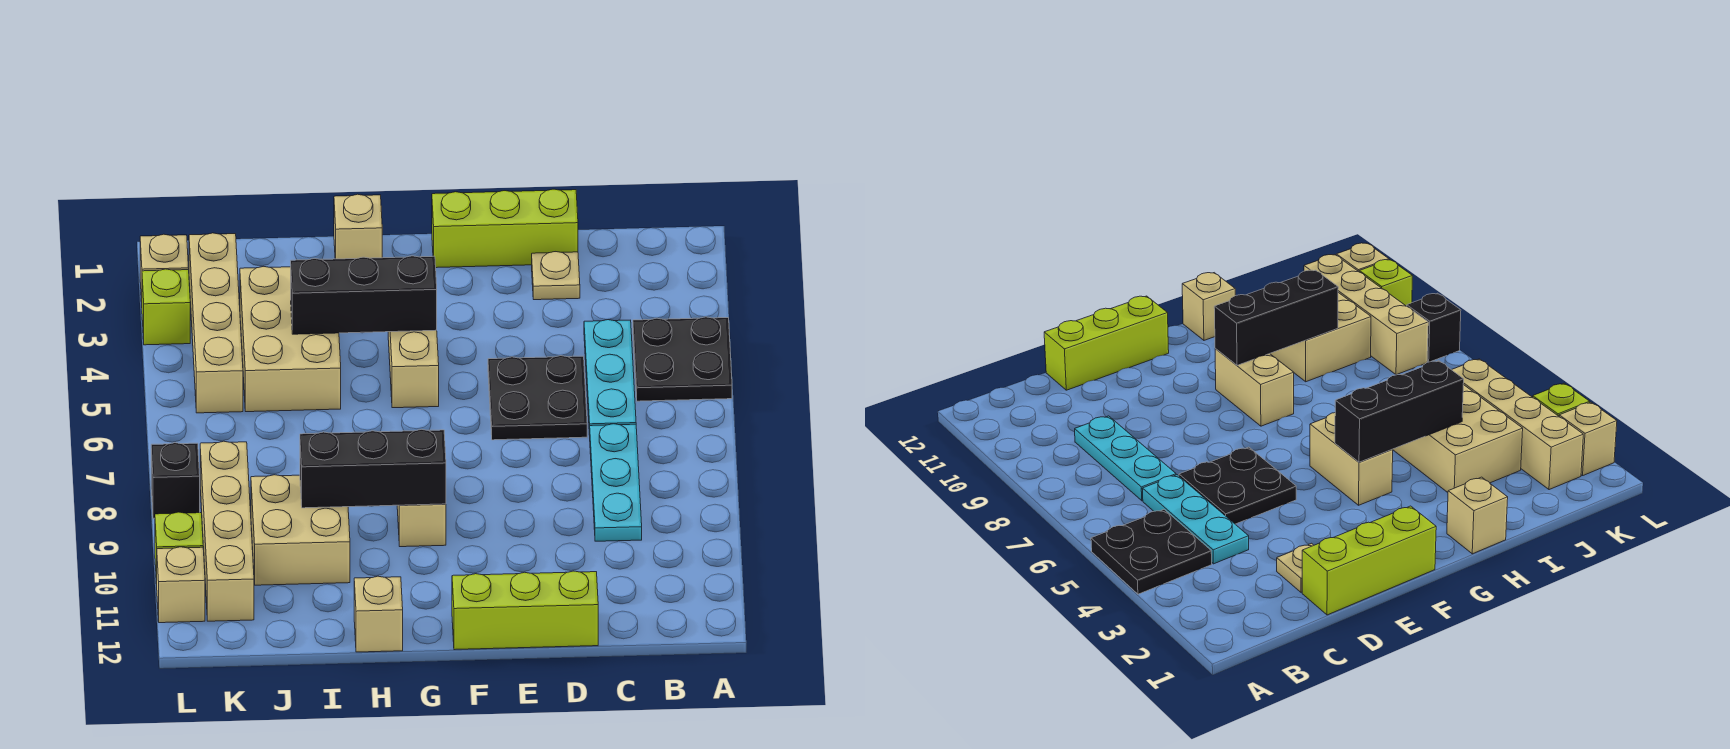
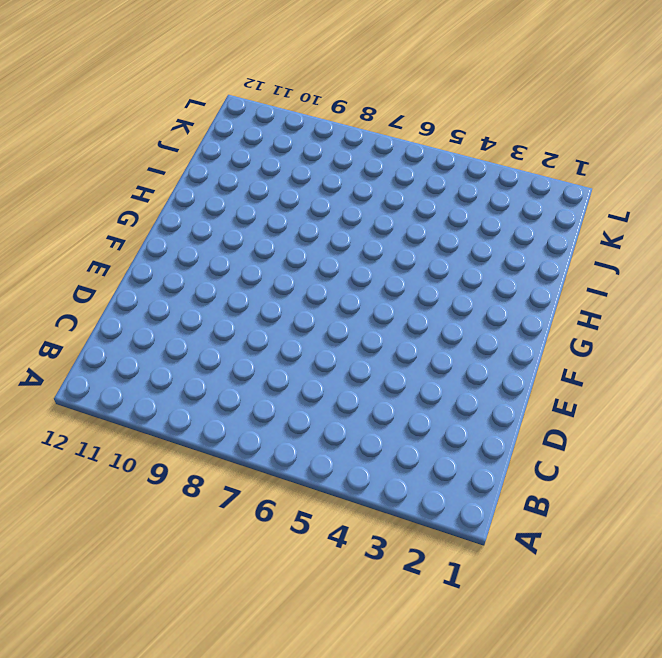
none -> black plate A4:B5 level 1
none -> cyan plate C4:C6 level 1
none -> cyan plate C7:C9 level 1

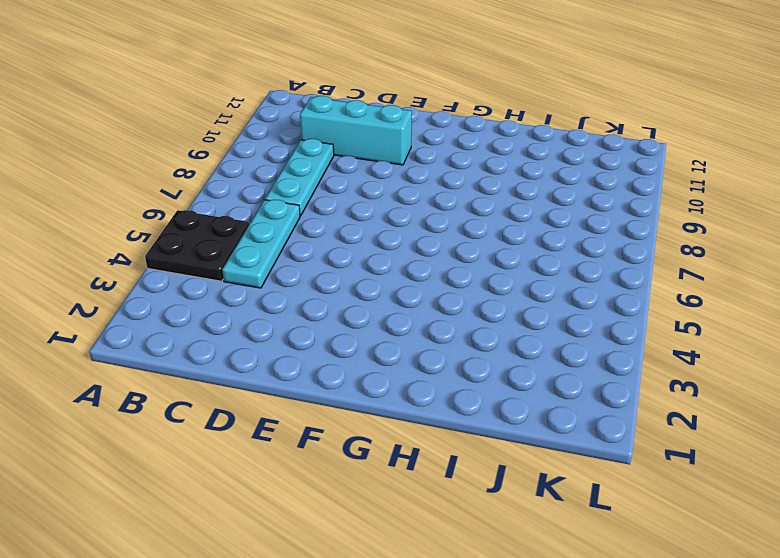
cyan brick C10:E10 level 1 -> none
none -> lime brick D1:F1 level 1
none -> tan plate D2 level 1
none -> black plate D5:E6 level 1

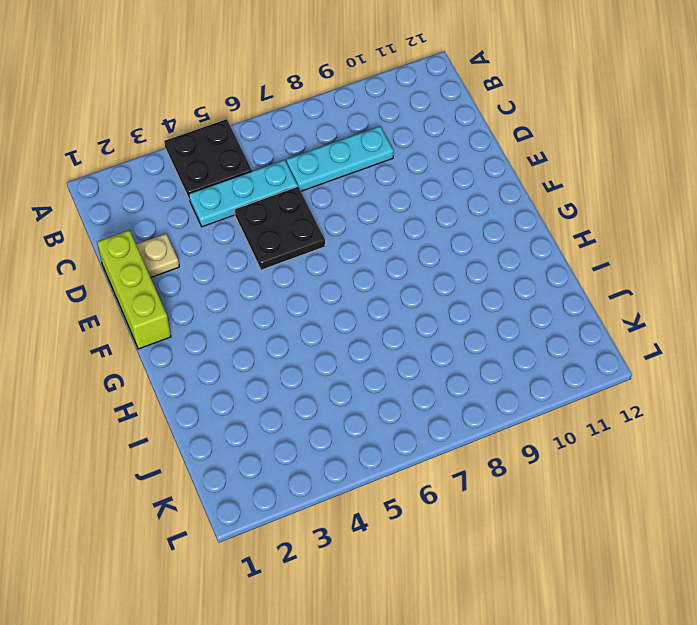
none -> lime brick D12:F12 level 1
none -> tan brick G4:G5 level 1
none -> tan brick G8:G9 level 1

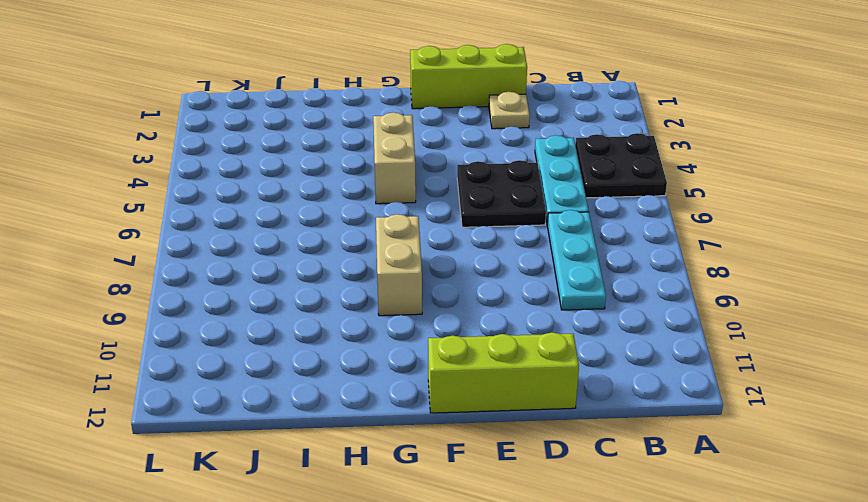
none -> tan brick H1 level 1
none -> tan brick H12 level 1
none -> tan brick I3:J5 level 1

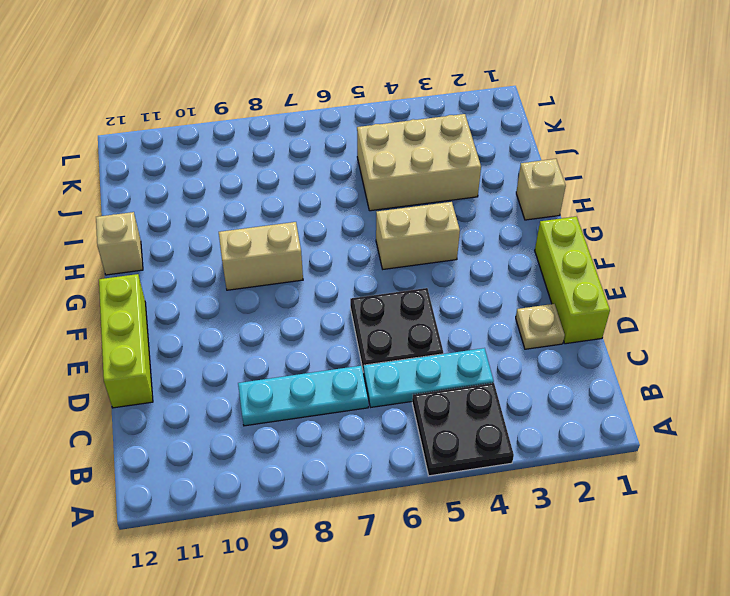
none -> tan brick I9:J10 level 1
none -> tan brick K2:K5 level 1
none -> tan brick K8:K11 level 1

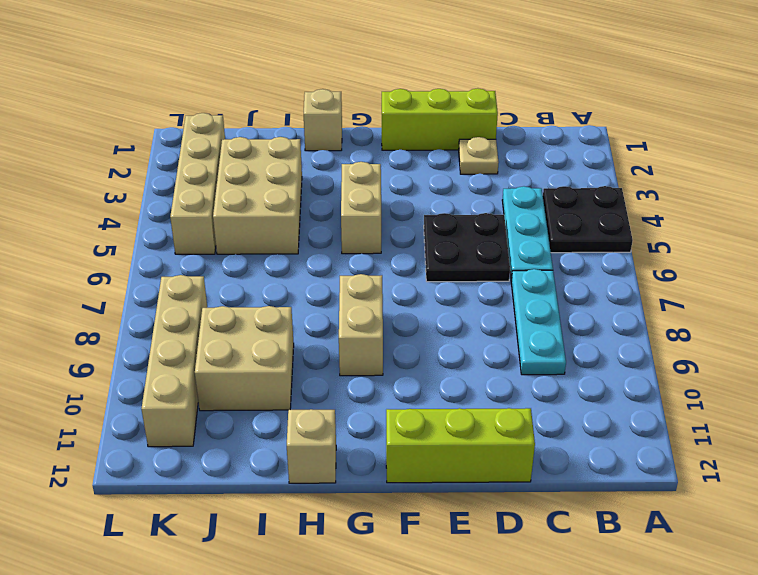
none -> tan brick L2 level 1
none -> lime brick L3 level 1
none -> black brick L8 level 1

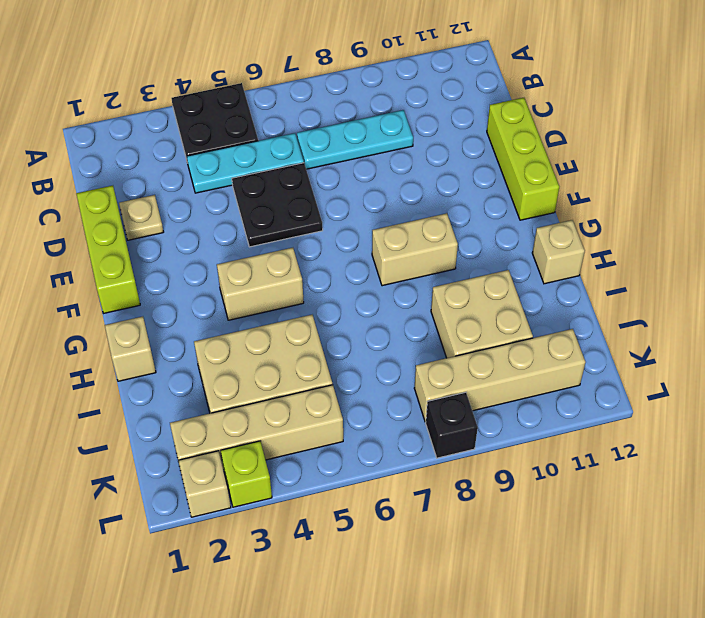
none -> lime brick L10 level 1
none -> tan brick L11 level 1
none -> black brick G4:I4 level 2

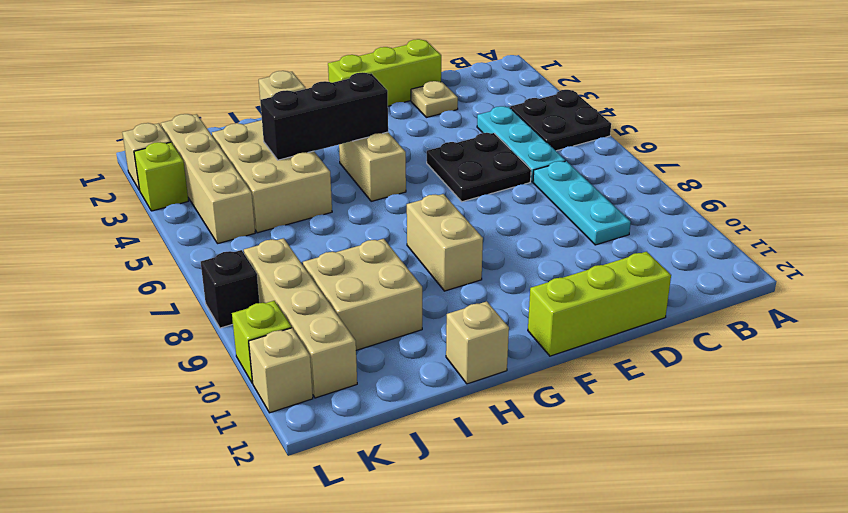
none -> black brick G9:I9 level 2

